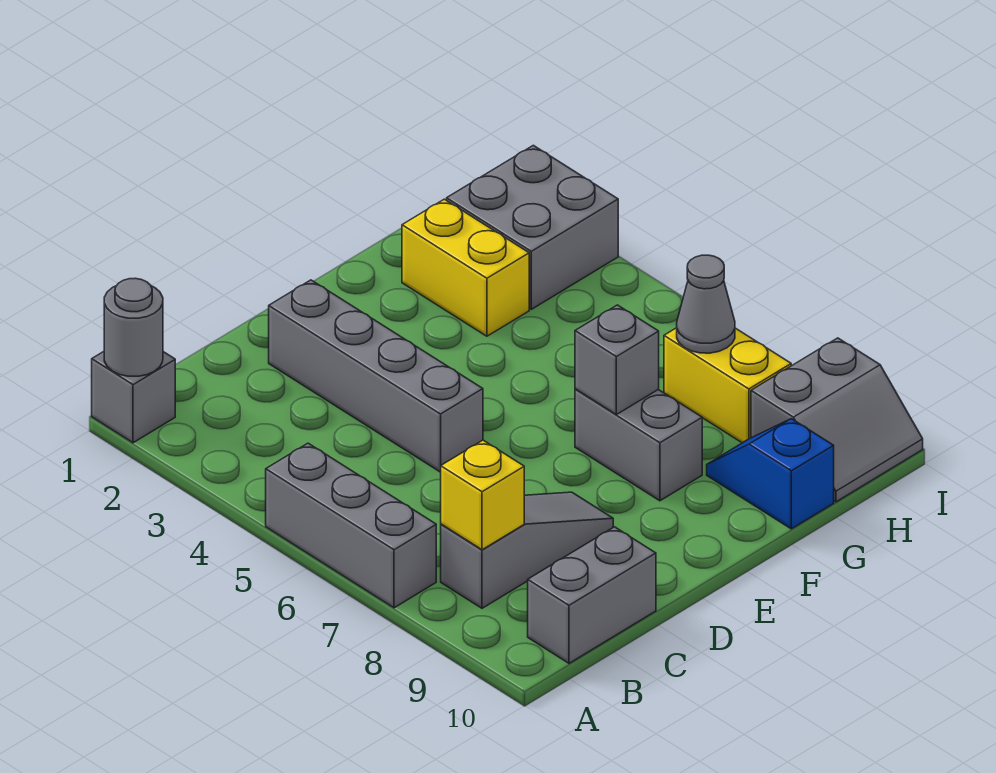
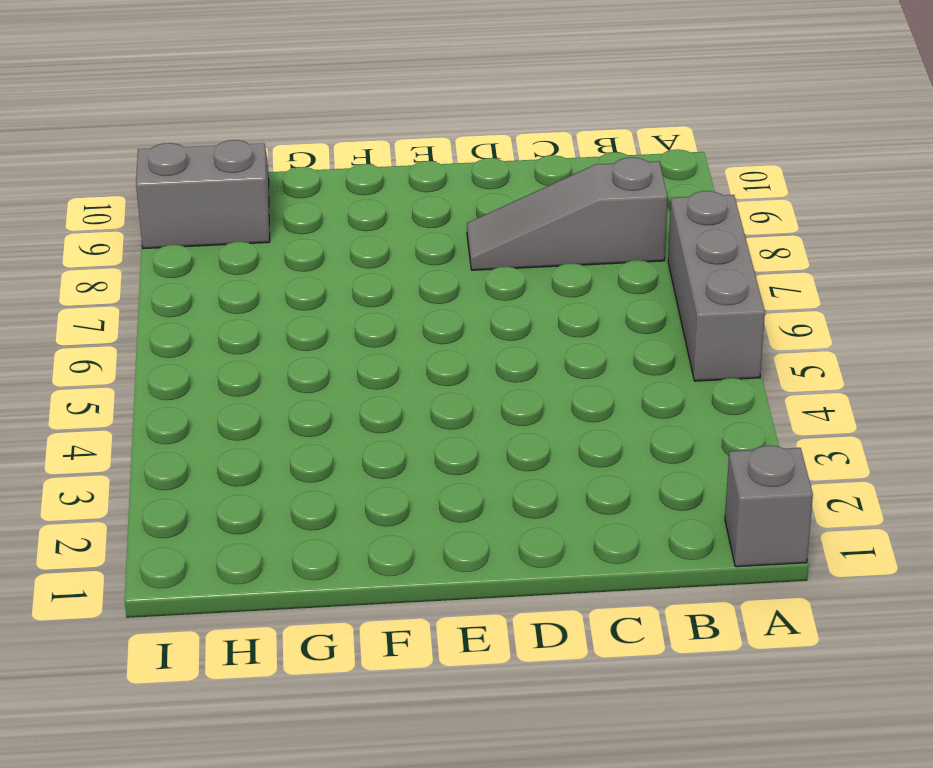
none -> grey brick B10:C10 level 1
none -> grey brick D2:D5 level 1
none -> grey brick F7:F8 level 1

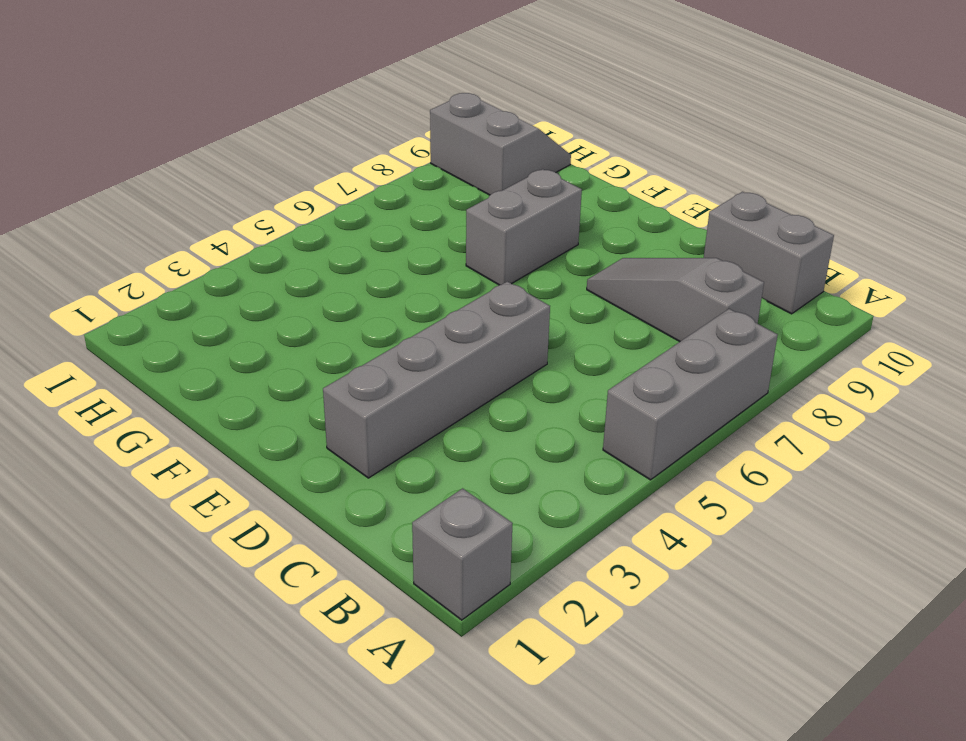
none -> yellow brick G2:G3 level 1
none -> blue slope G9:G10 level 1 top 10
none -> grey brick H2:I3 level 1

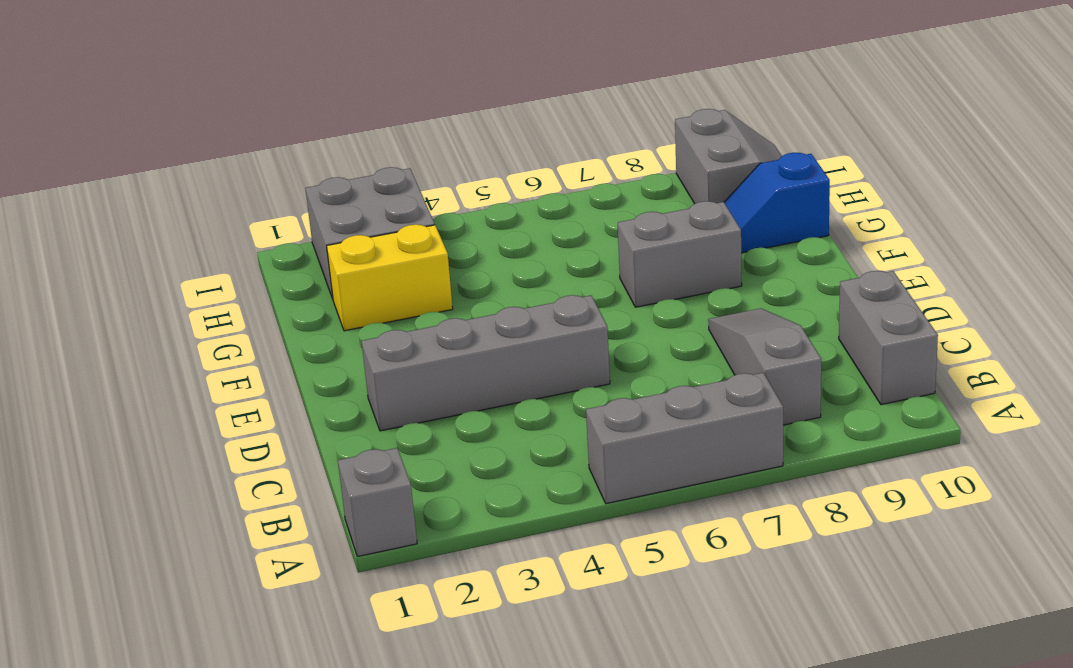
none -> yellow brick H7:H8 level 1
none -> grey round brick A1 level 2
none -> yellow brick B8 level 2

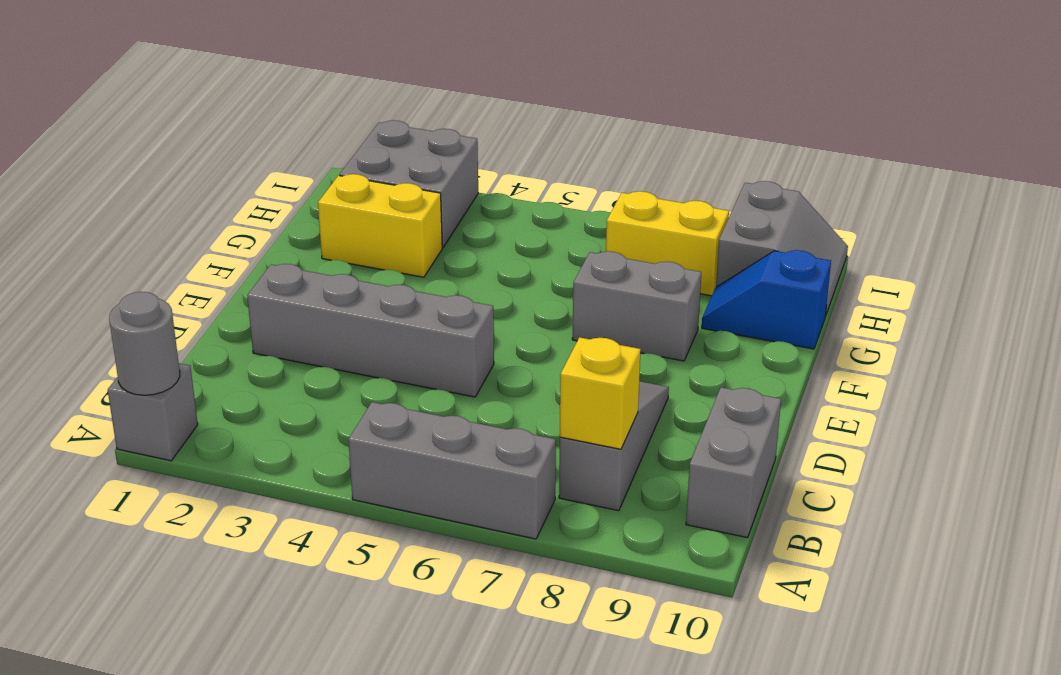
none -> grey brick F7 level 2
none -> grey cone H7 level 2

